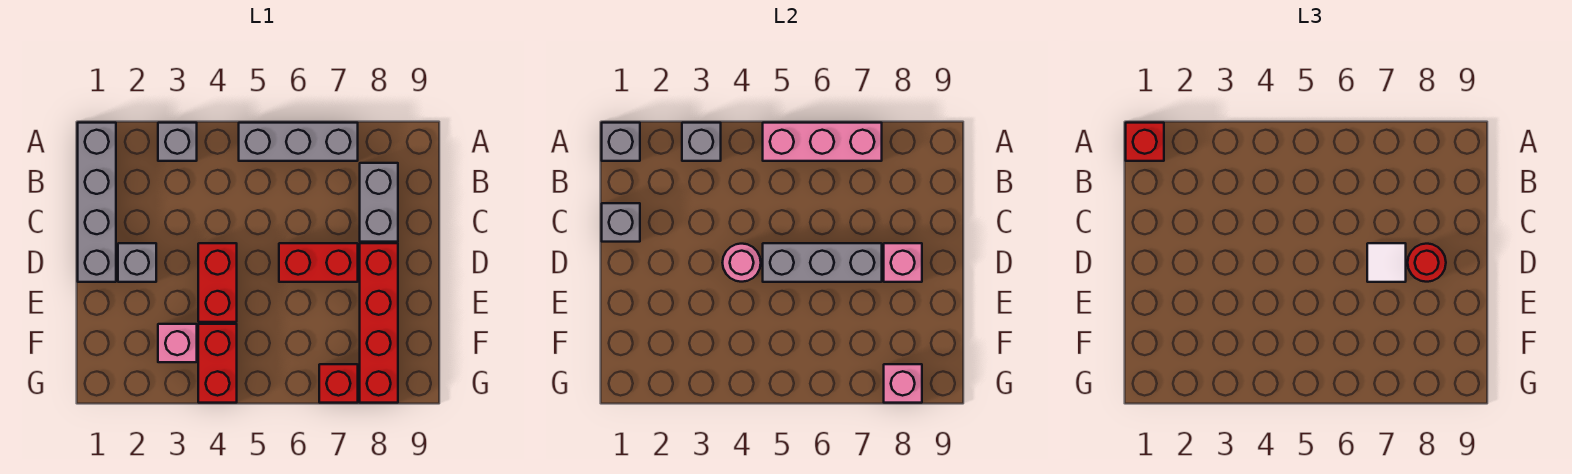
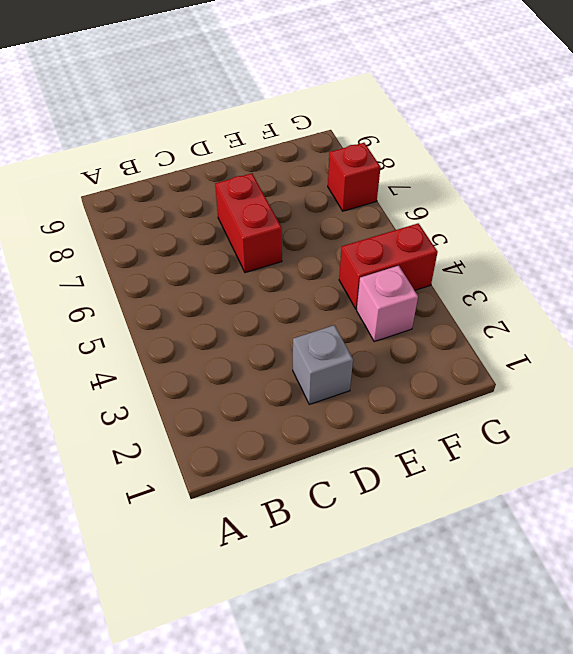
none -> grey brick A1:D1 level 1
none -> grey brick A3 level 1
none -> grey brick A5:A7 level 1

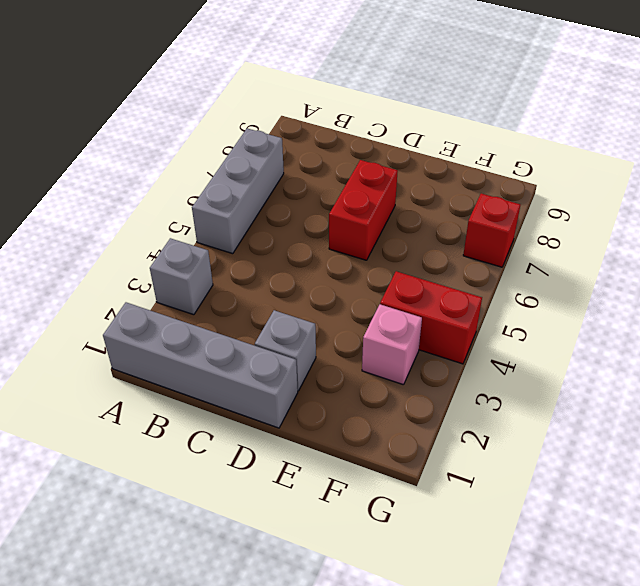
none -> grey brick B8:C8 level 1
none -> red brick D4:E4 level 1
none -> red brick D8:G8 level 1

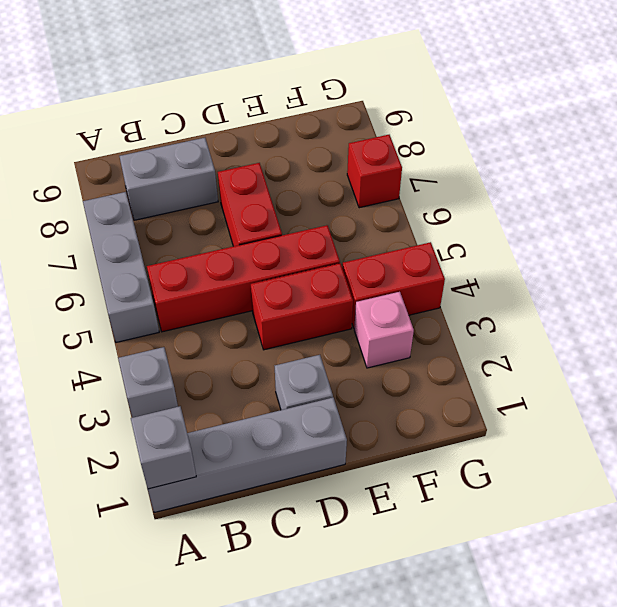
red brick B5:E5 level 1 -> red brick D8:G8 level 1
none -> grey brick A3 level 2
none -> pink brick A5:A7 level 2
none -> grey brick C1 level 2

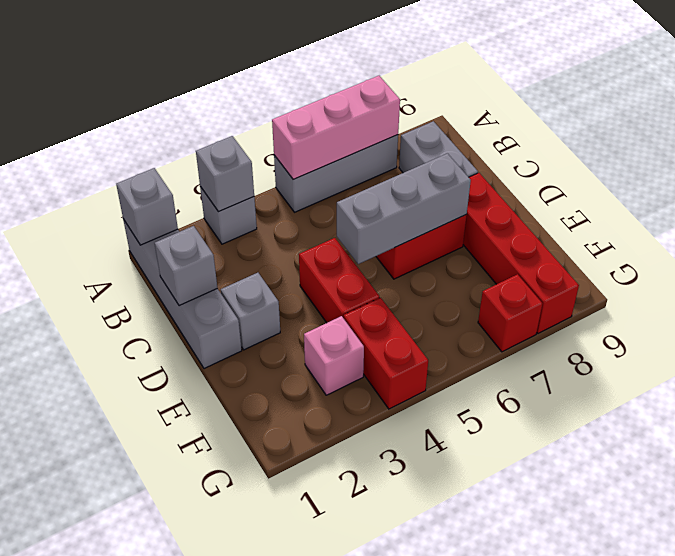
none -> pink round brick D4 level 2
none -> pink brick D8 level 2
none -> pink brick G8 level 2

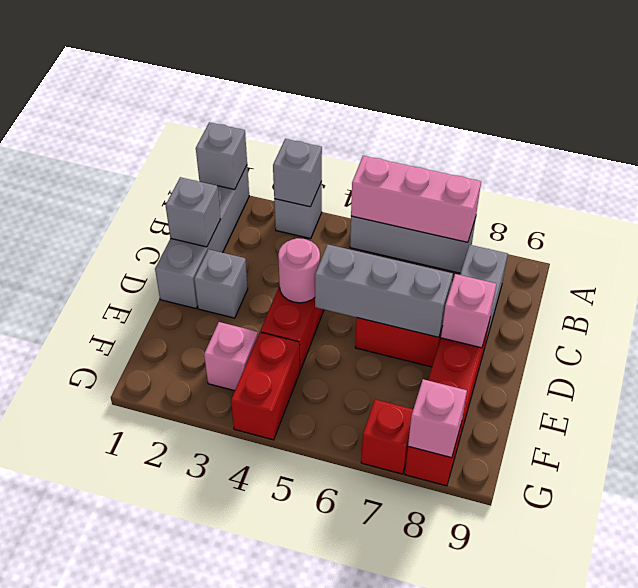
none -> red brick A1 level 3
none -> white tile D7 level 3
none -> red round brick D8 level 3

